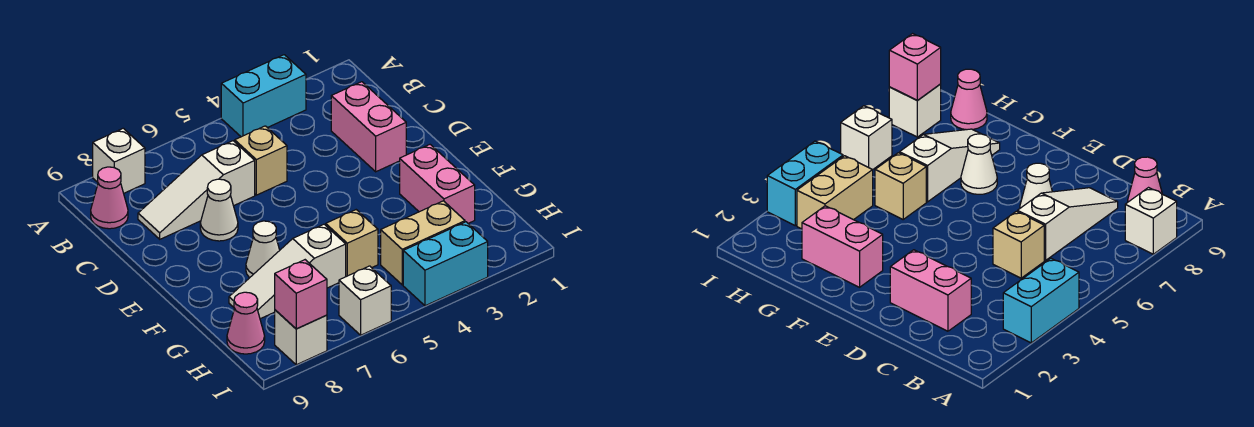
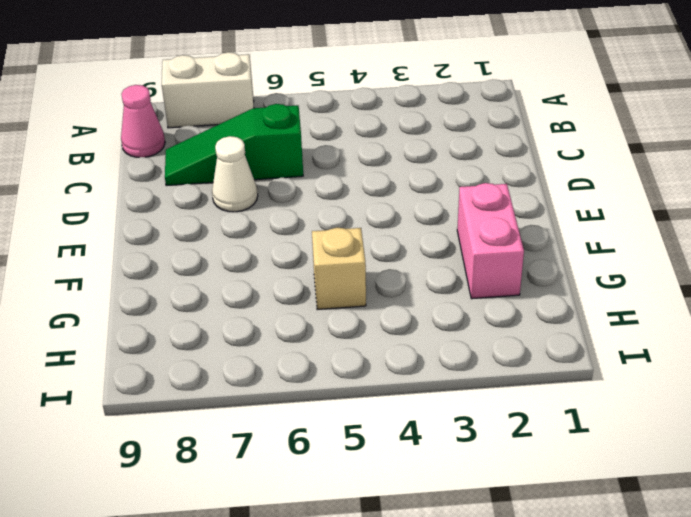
white brick A7:A8 level 1 -> white brick A8 level 1
green slope C6:C8 level 1 top 6 -> white slope C6:C8 level 1 top 6
none -> cyan brick A3:A4 level 1
none -> pink brick C2:D2 level 1
none -> tan brick C5 level 1

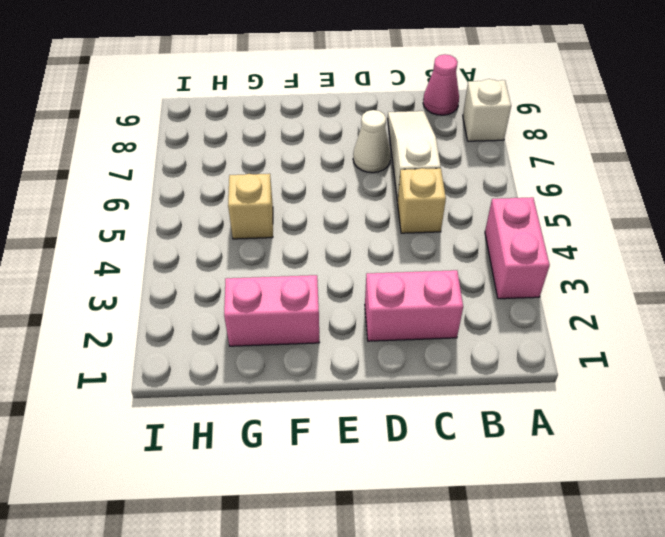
pink brick A3:A4 level 1 -> cyan brick A3:A4 level 1
none -> white cone F7 level 1
none -> white slope G6:G8 level 1 top 6
none -> tan brick H3:H4 level 1

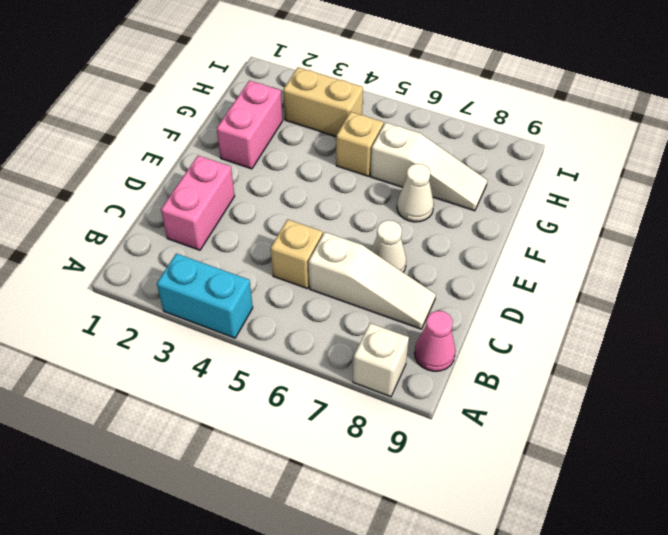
none -> pink cone H9 level 1
none -> cyan brick I3:I4 level 1
none -> white brick I6 level 1

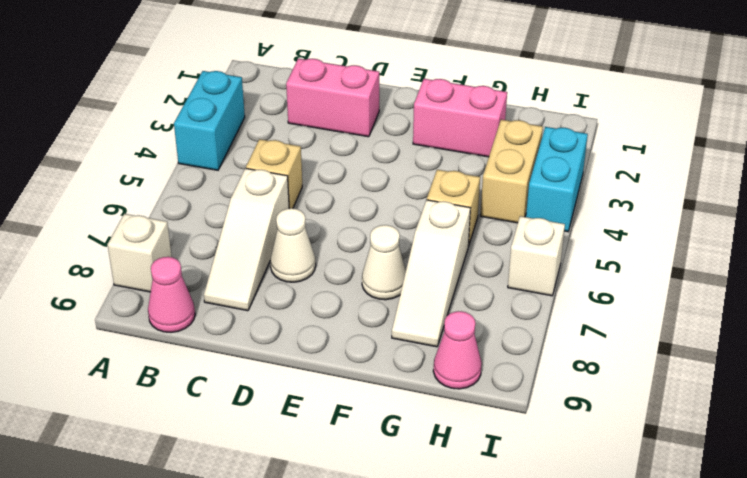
none -> white brick I8 level 1
none -> pink brick I8 level 2

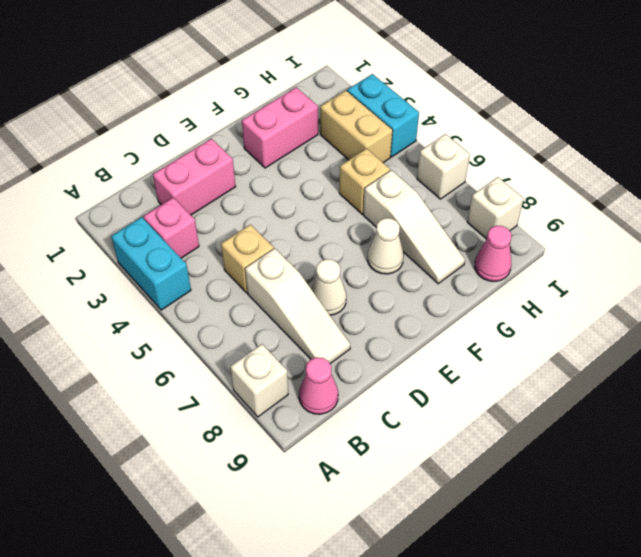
pink brick B3 level 1 -> pink brick I8 level 2

